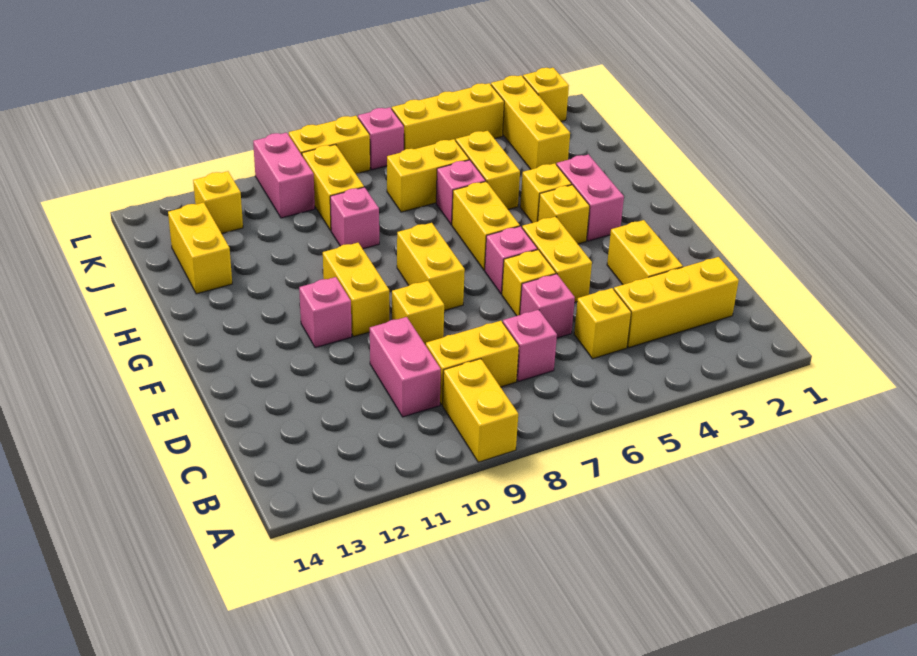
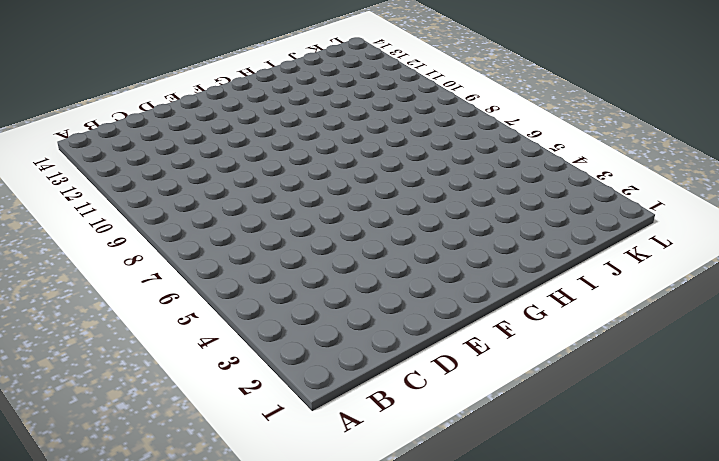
none -> yellow brick A9:B9 level 1
none -> yellow brick C2:C4 level 1
none -> yellow brick C5 level 1
none -> pink brick C7 level 1

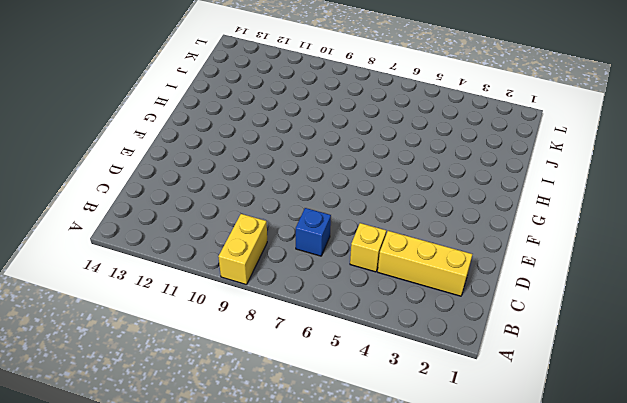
blue brick C7 level 1 -> pink brick C7 level 1
none -> yellow brick C8:C9 level 1
none -> pink brick C10:D10 level 1
none -> yellow brick D3:E3 level 1
none -> pink brick D6 level 1

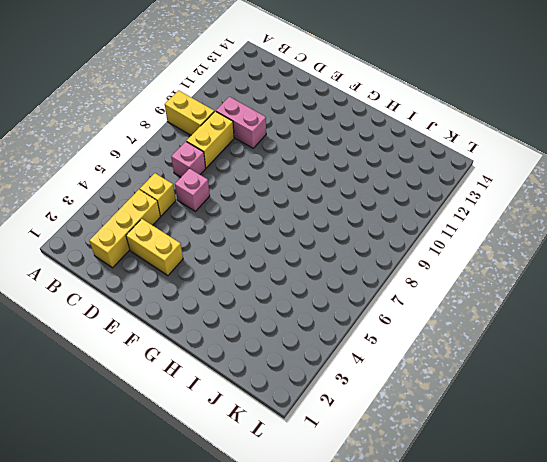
none -> yellow brick E5:F5 level 1
none -> yellow brick E6 level 1
none -> yellow brick E9 level 1
none -> pink brick F6 level 1

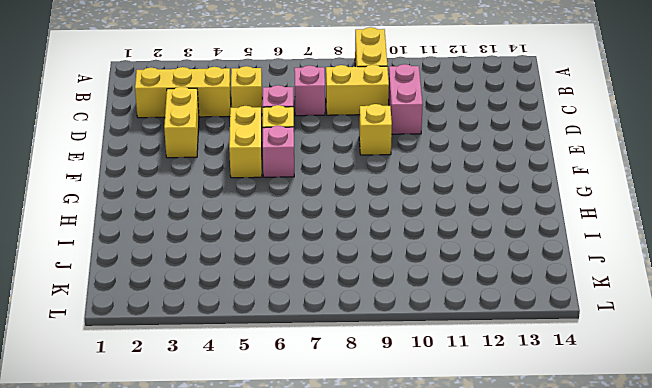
none -> yellow brick F8:G8 level 1
none -> yellow brick F10:G10 level 1
none -> pink brick F11 level 1
none -> pink brick G3:H3 level 1

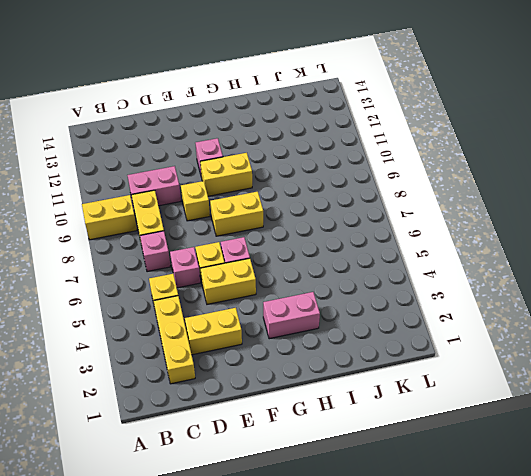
none -> yellow brick G4 level 1
none -> yellow brick G6:H6 level 1
none -> yellow brick H4 level 1
none -> yellow brick I5:J5 level 1

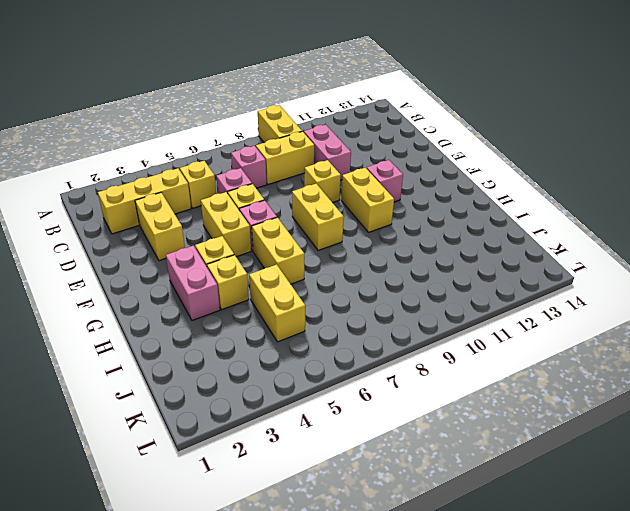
none -> pink brick I6 level 1
none -> pink brick I9 level 1
none -> yellow brick I13:J13 level 1
none -> yellow brick J3:L3 level 1

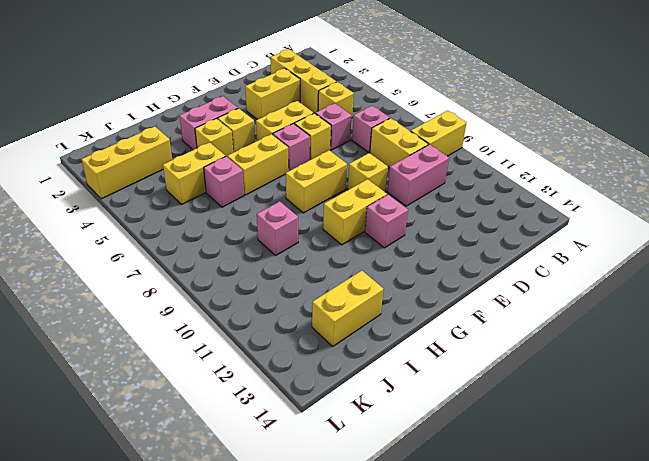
none -> yellow brick J6:J7 level 1
none -> yellow brick J9:K9 level 1
none -> pink brick K10:L10 level 1
none -> yellow brick K12 level 1

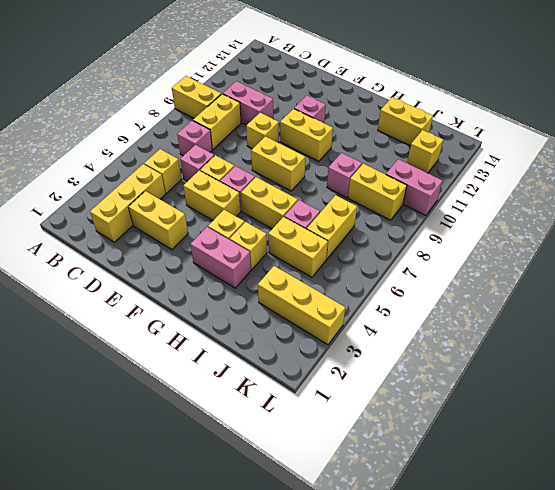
none -> yellow brick L2 level 1
none -> yellow brick L4:L6 level 1
none -> pink brick L7 level 1
none -> yellow brick L8:L9 level 1

